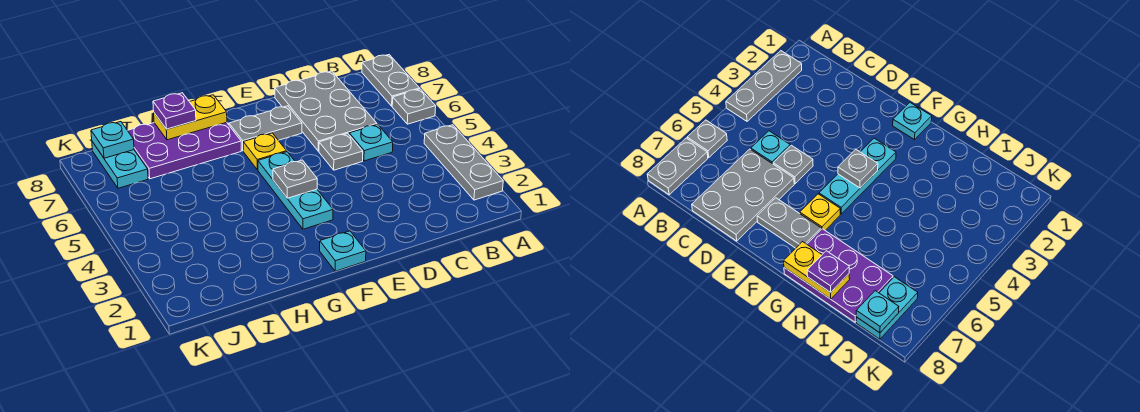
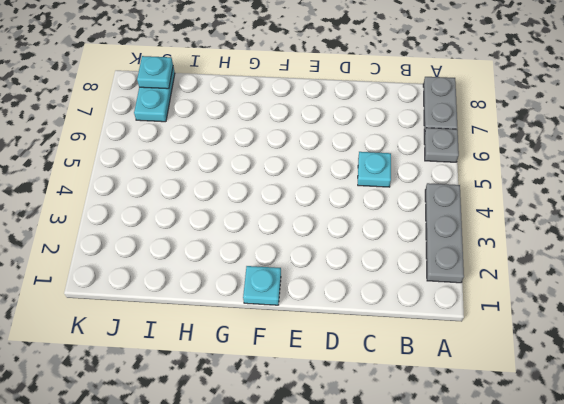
none -> grey plate C6:D8 level 1
none -> grey plate D5 level 1
none -> grey plate E7:F7 level 1

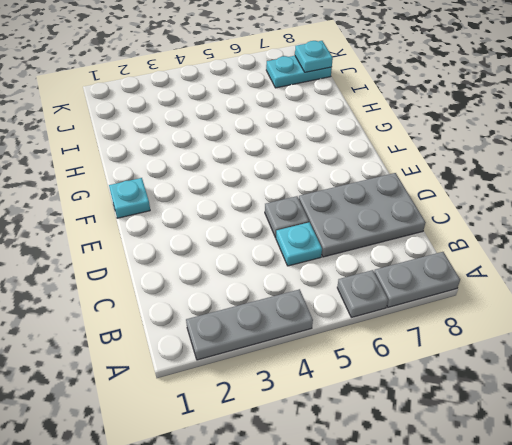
none -> grey plate E7:F7 level 1
none -> cyan plate F3:F5 level 1
none -> yellow plate F6 level 1

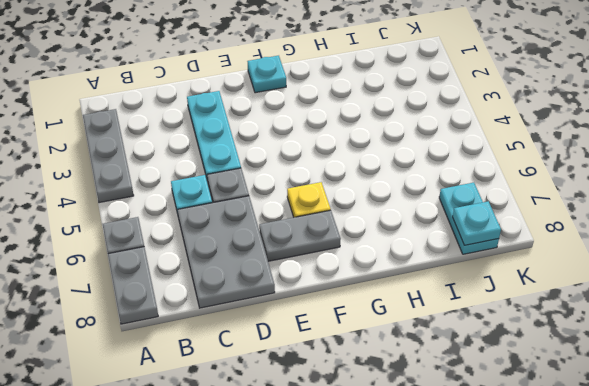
cyan plate D2:D4 level 1 -> cyan plate F3:F5 level 1
none -> purple plate G7:I8 level 1
none -> grey plate F4 level 2
none -> yellow plate G8:H8 level 2

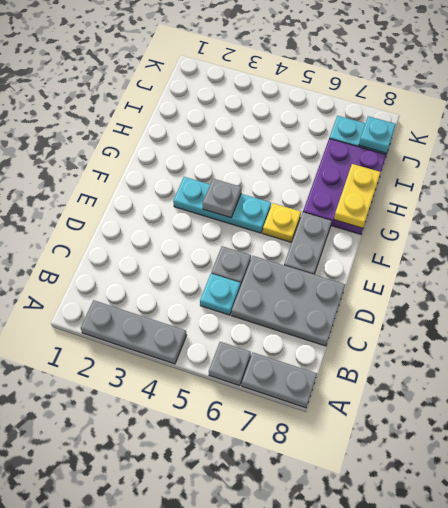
none -> cyan plate F1 level 1
none -> purple plate H8 level 3

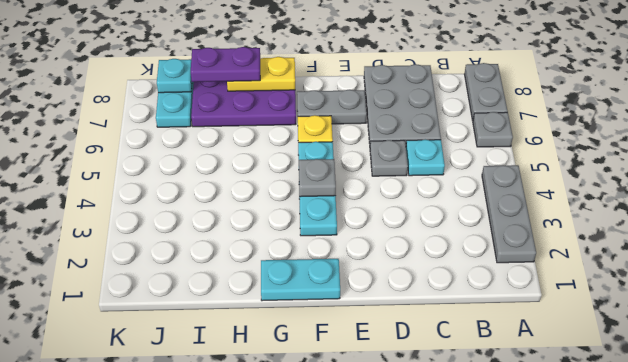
cyan plate F1:G1 level 1 -> cyan plate F1 level 1
purple plate H8:I8 level 3 -> purple plate H8 level 3

